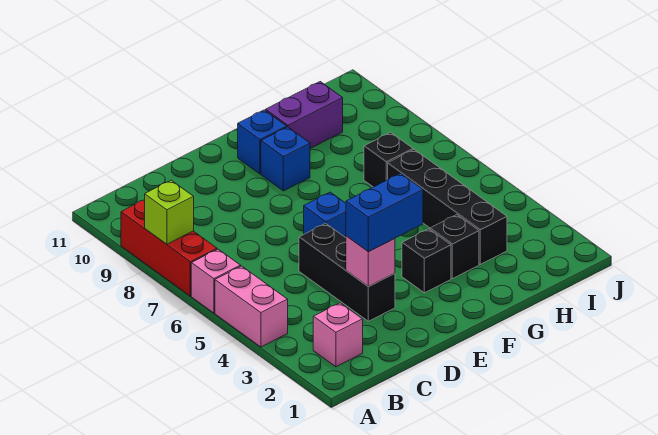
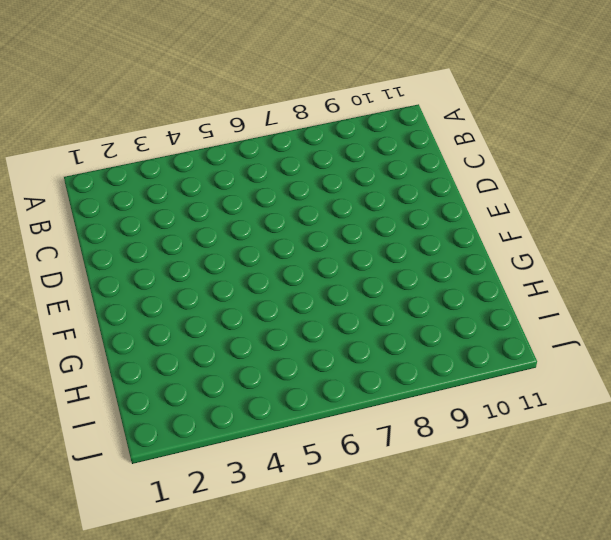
none -> pink brick A4:A5 level 1
none -> pink brick A6 level 1
none -> red brick A7:A9 level 1

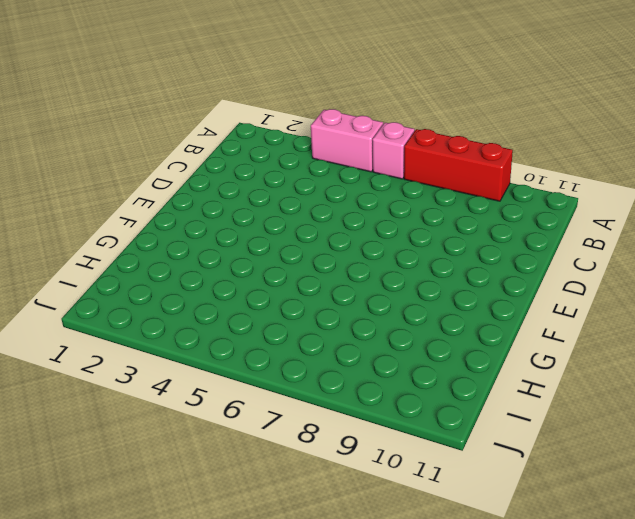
none -> pink brick B2 level 1
none -> black brick D3:D5 level 1
none -> blue brick E6 level 1

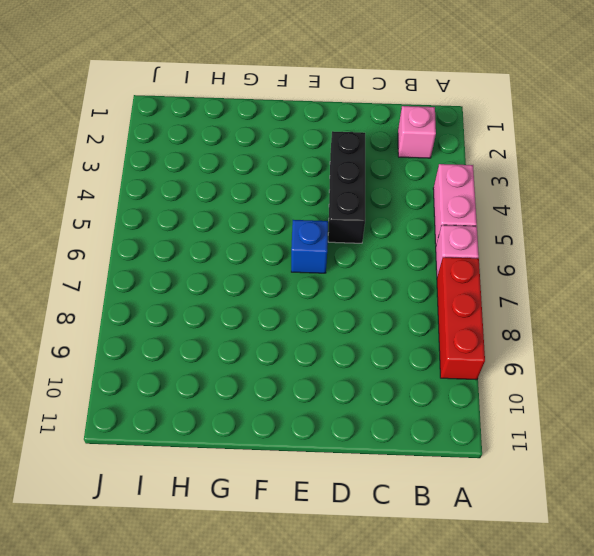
none -> black brick F3 level 1
none -> blue brick F9 level 1
none -> blue brick F10 level 1

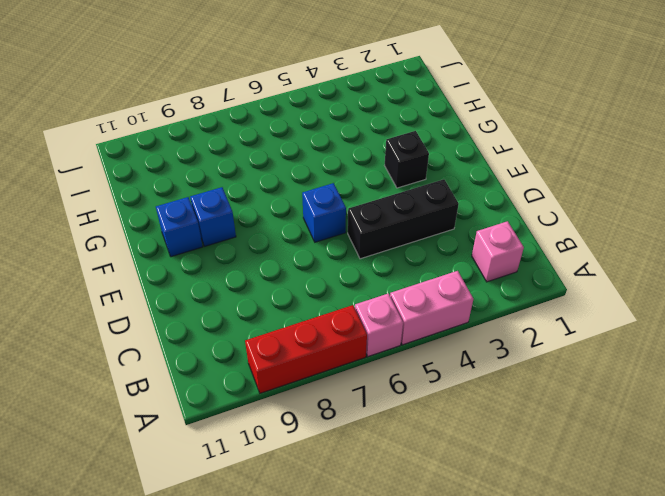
none -> black brick G3 level 1
none -> purple brick G10:H10 level 1
none -> black brick H3:H6 level 1

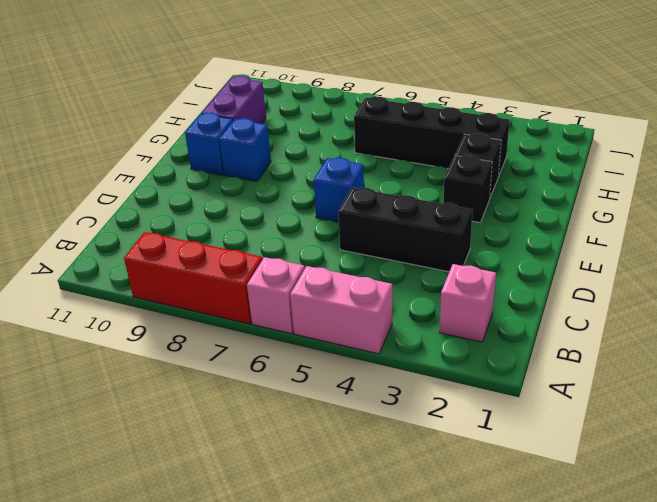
none -> black brick H7 level 1
none -> lime brick A8 level 2
none -> pink brick D3 level 2

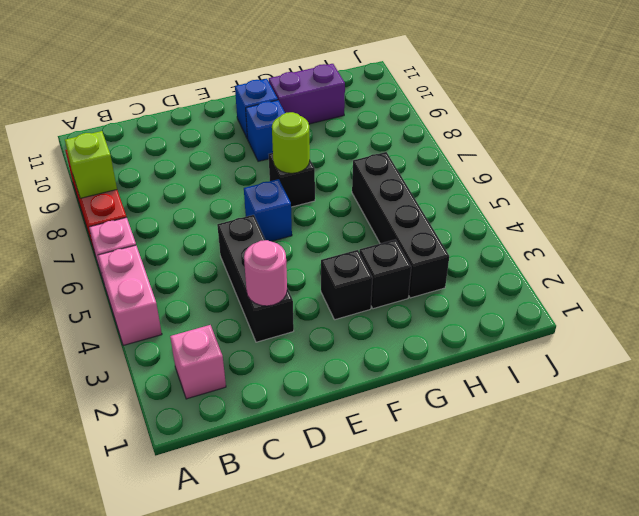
pink round brick D3 level 2 -> pink brick D3 level 2
black brick F7 level 1 -> black brick H7 level 1
lime round brick F7 level 2 -> none
none -> blue brick D3:E3 level 3

